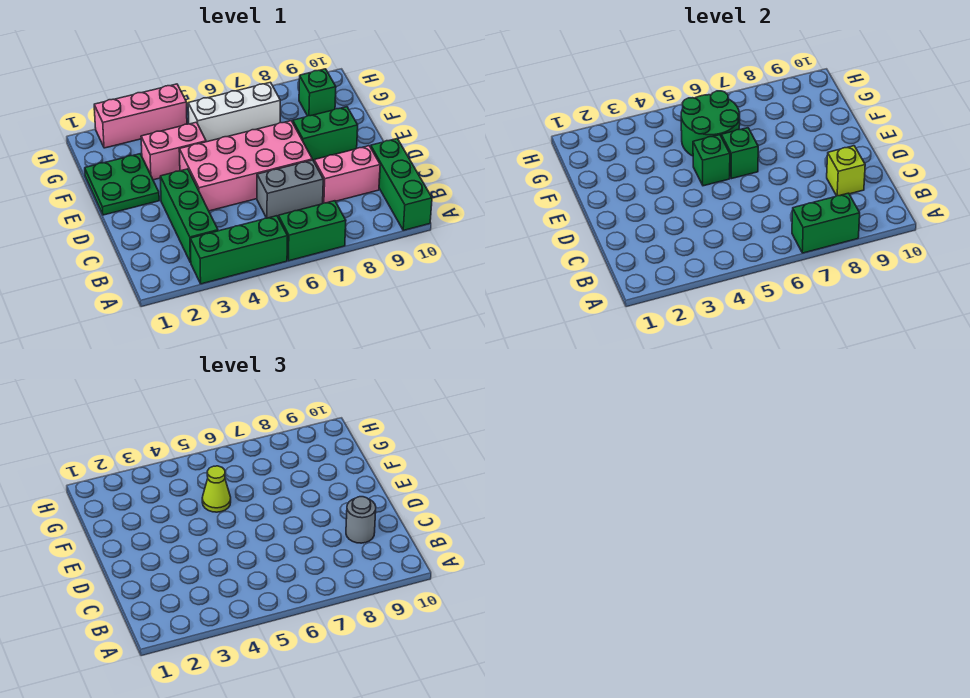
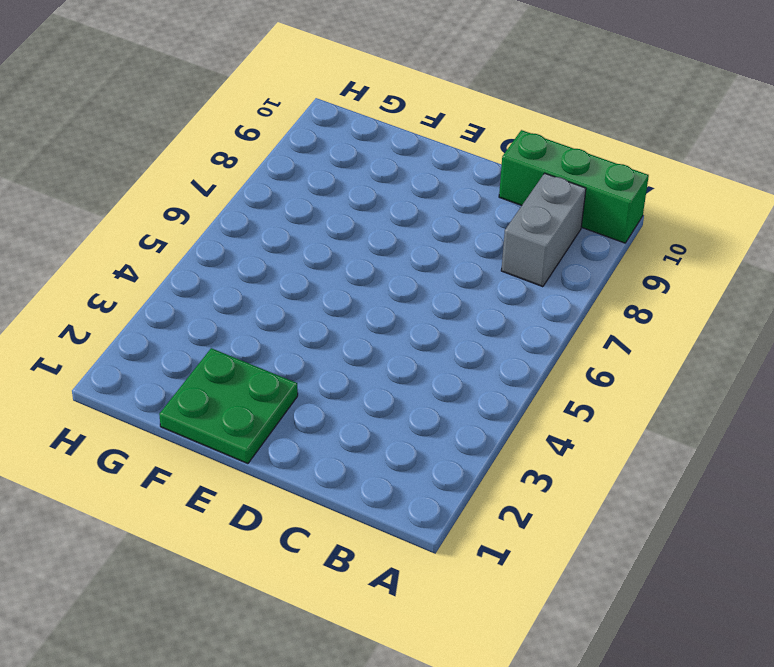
grey brick B8:B9 level 1 -> grey brick C6:C7 level 1
none -> green brick A3:A5 level 1
none -> green brick A6:A7 level 1
none -> green brick B3:D3 level 1

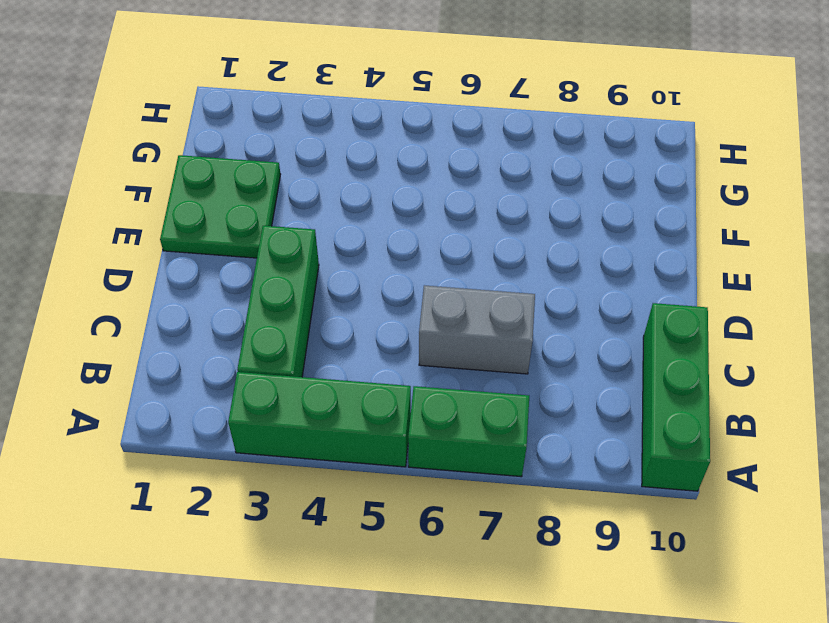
none -> pink brick C8:C9 level 1
none -> pink brick D4:E7 level 1
none -> green brick E8:E9 level 1

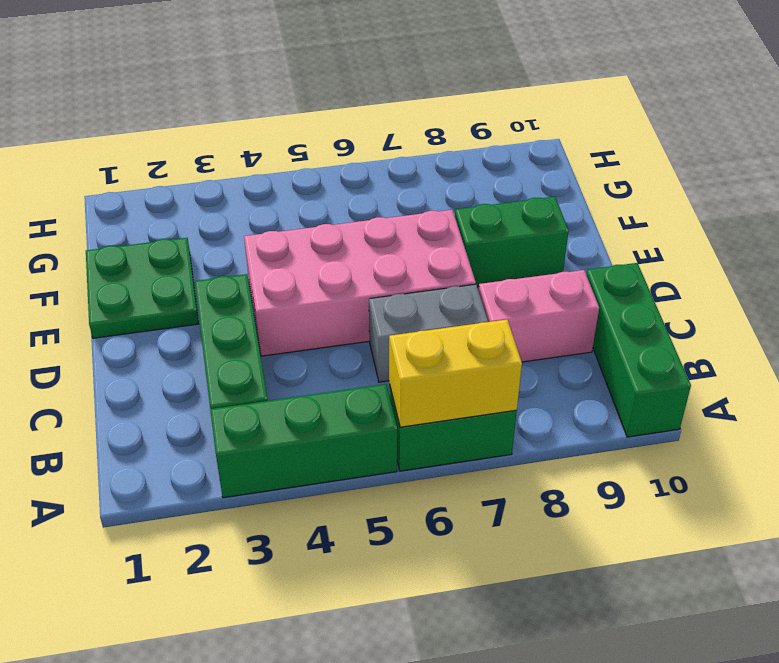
yellow brick A6:A7 level 2 -> green brick A7:A8 level 2
none -> pink brick F3:F4 level 1
none -> white brick G5:G7 level 1
none -> green brick G9 level 1

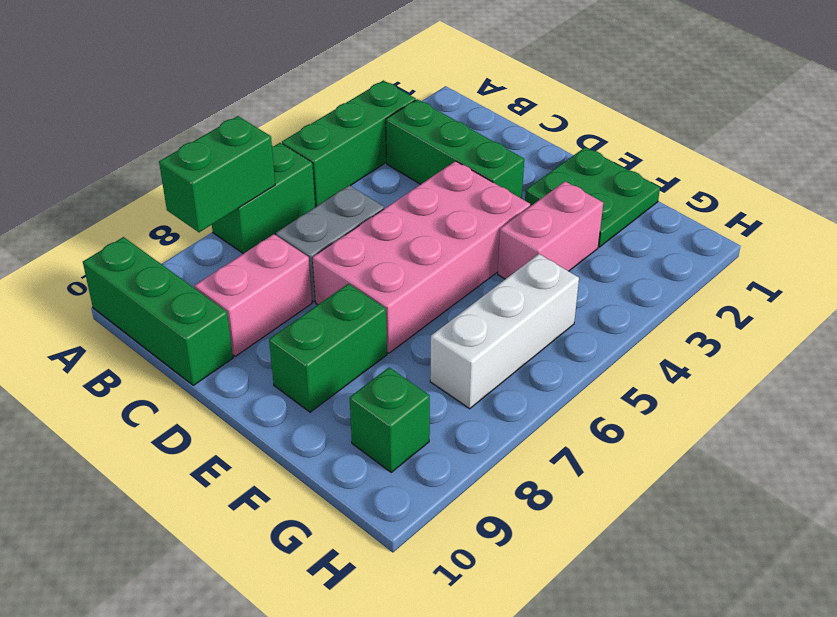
none -> pink brick H2:H4 level 1
none -> lime brick C9 level 2
none -> green brick E5 level 2

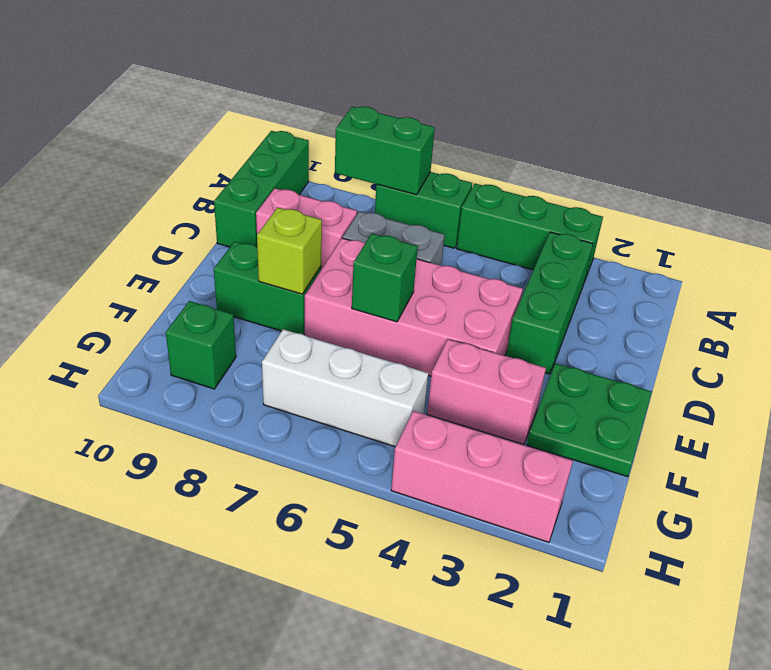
lime brick E8 level 2 -> lime brick C9 level 2
none -> green brick E5 level 2
none -> green round brick F5:G6 level 2
none -> grey round brick C9 level 3

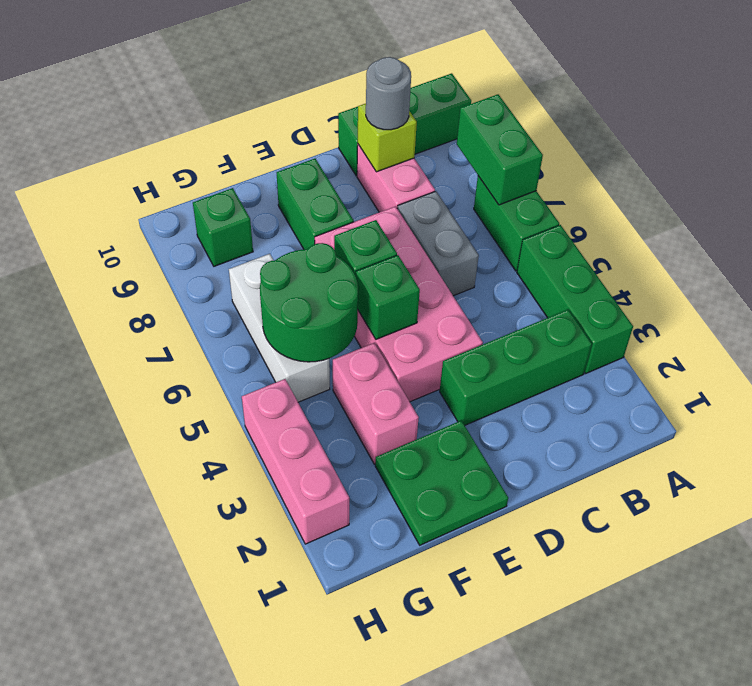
none -> lime cone F5 level 3

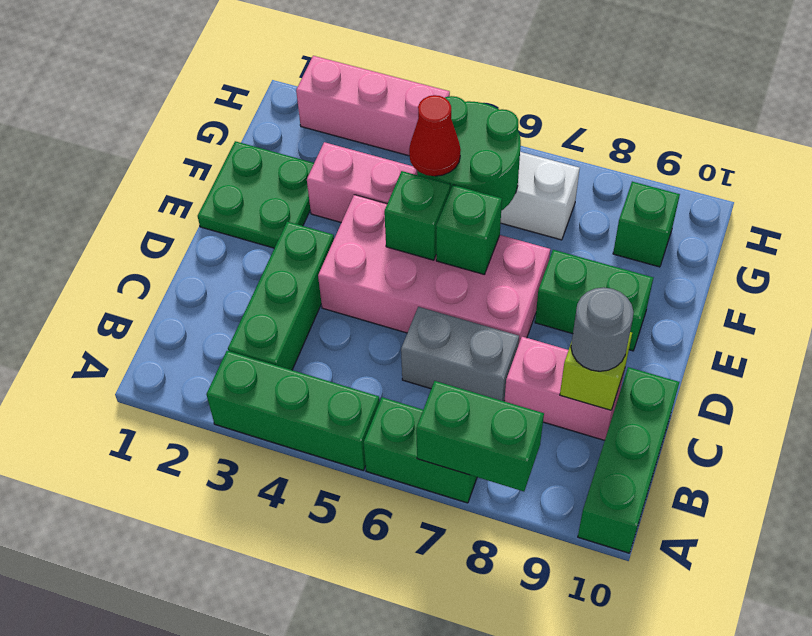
red cone F5 level 3 -> lime cone F5 level 3

